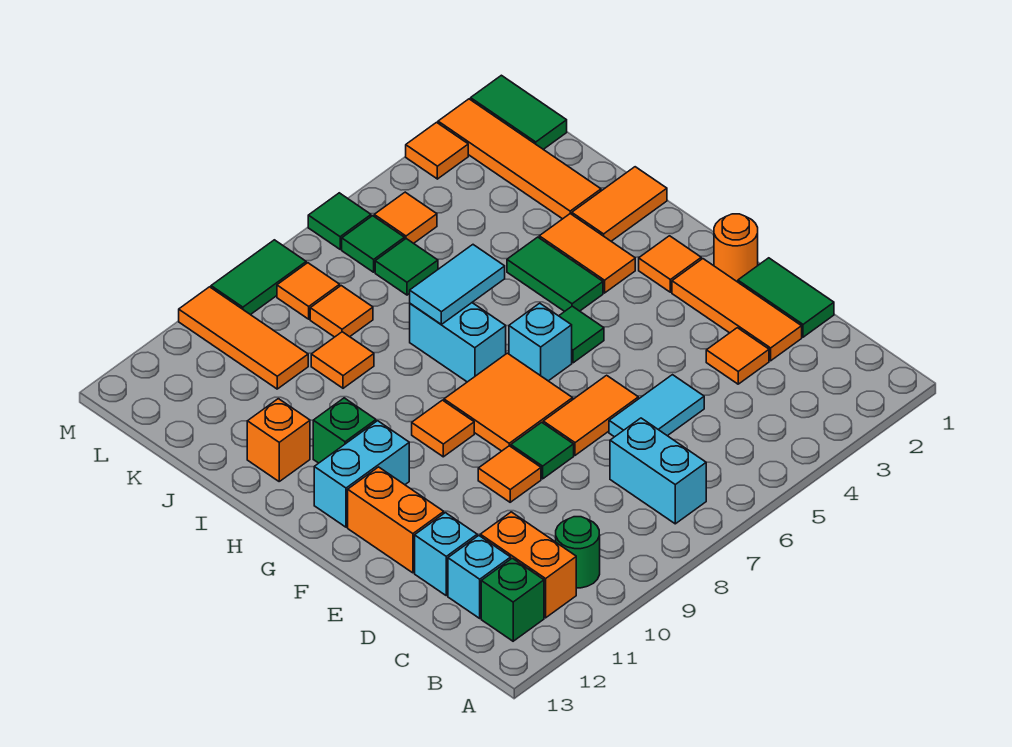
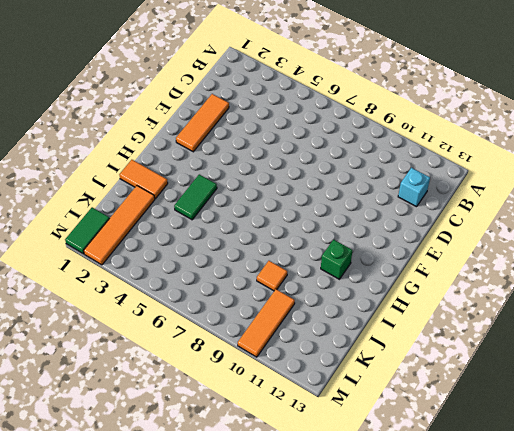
none -> cyan brick B7:C7 level 1
none -> green round brick B10 level 1
none -> orange brick B11:C11 level 1
none -> green brick B12 level 1

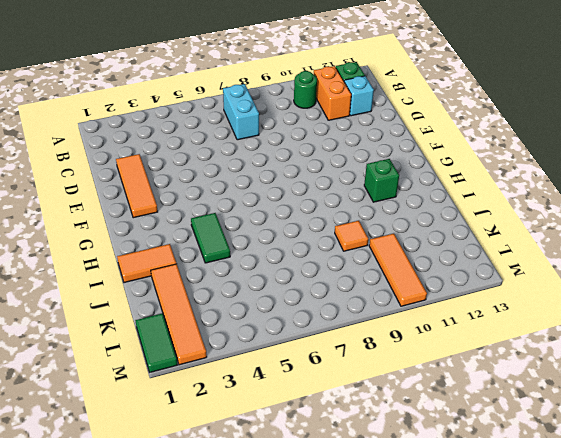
none -> green tile D1:E1 level 1
none -> orange tile D3 level 1
none -> cyan tile D5:D6 level 1
none -> cyan brick D12 level 1

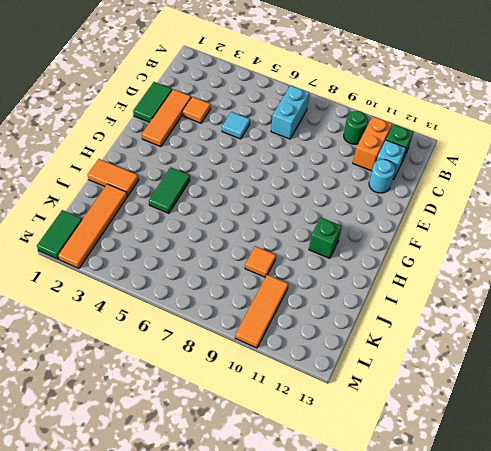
cyan tile D5 level 1 -> cyan tile D5:D6 level 1
cyan round brick D12 level 1 -> cyan brick D12 level 1
none -> orange tile E6:E7 level 1
none -> green tile E8 level 1
none -> orange tile E9 level 1
none -> orange brick E12:F12 level 1

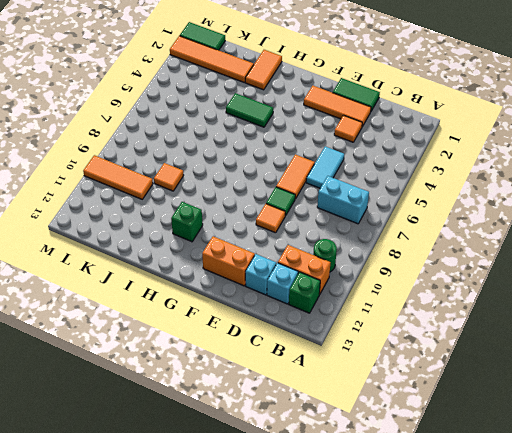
none -> orange round brick F1 level 1
none -> orange tile F7:G8 level 1
none -> orange tile G2 level 1
none -> green tile G5 level 1

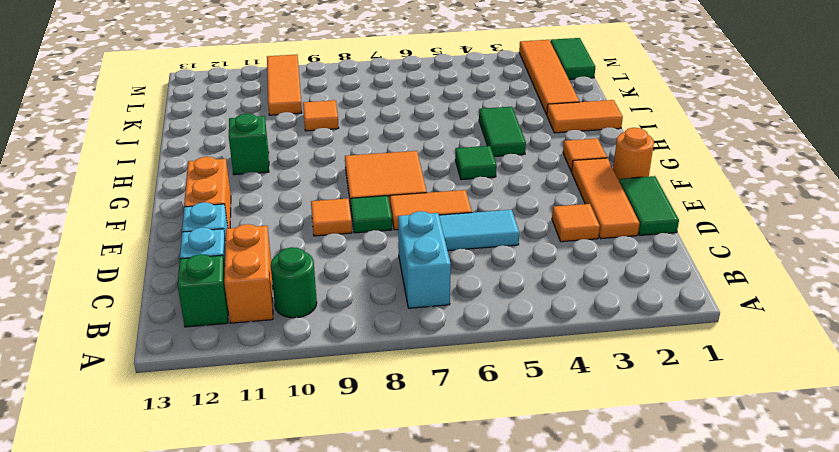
none -> cyan brick G6 level 1
none -> orange tile G9 level 1
none -> cyan brick G11:G12 level 1
none -> orange tile H3:I3 level 1

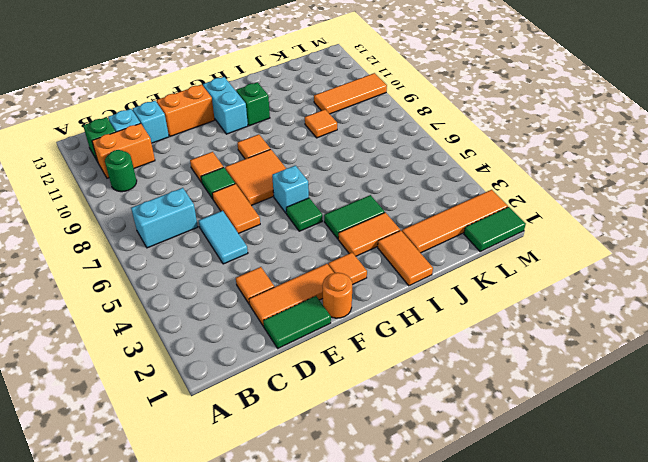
none -> cyan brick H7:I7 level 1
none -> orange brick I12 level 1
none -> green tile K6 level 1
none -> orange tile K8 level 1

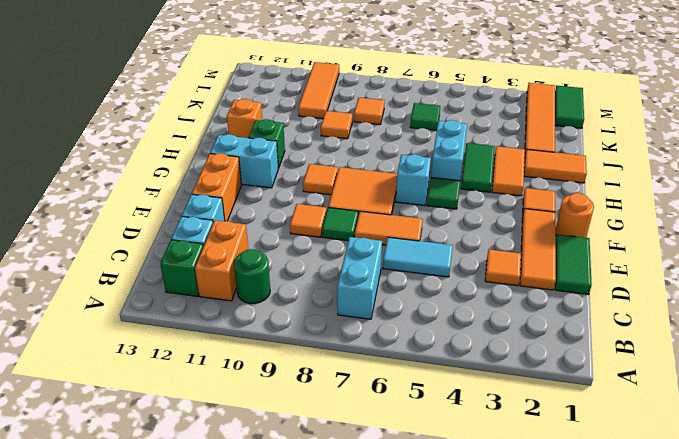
cyan brick H5:I5 level 1 -> cyan brick H7:I7 level 1
none -> orange tile L5 level 1
none -> green tile L6 level 1
none -> orange tile L8 level 1
none -> orange tile M3 level 1

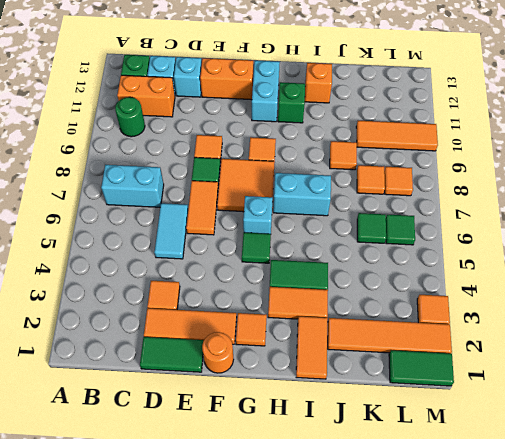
none -> orange tile L5 level 1
none -> green tile M6 level 1
none -> green tile M8:M9 level 1
none -> cyan tile I6:I7 level 2

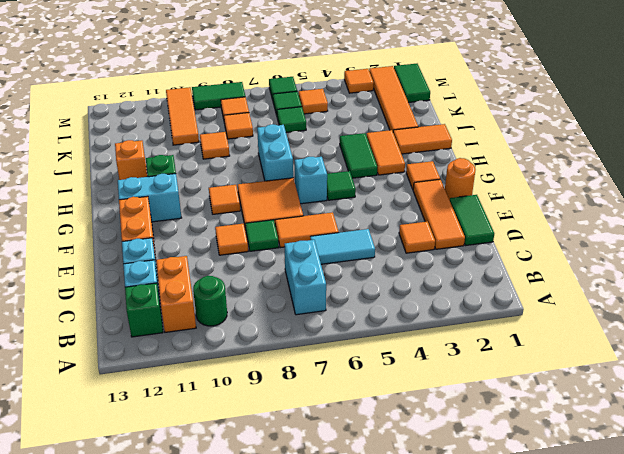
none -> cyan tile I6:I7 level 2

